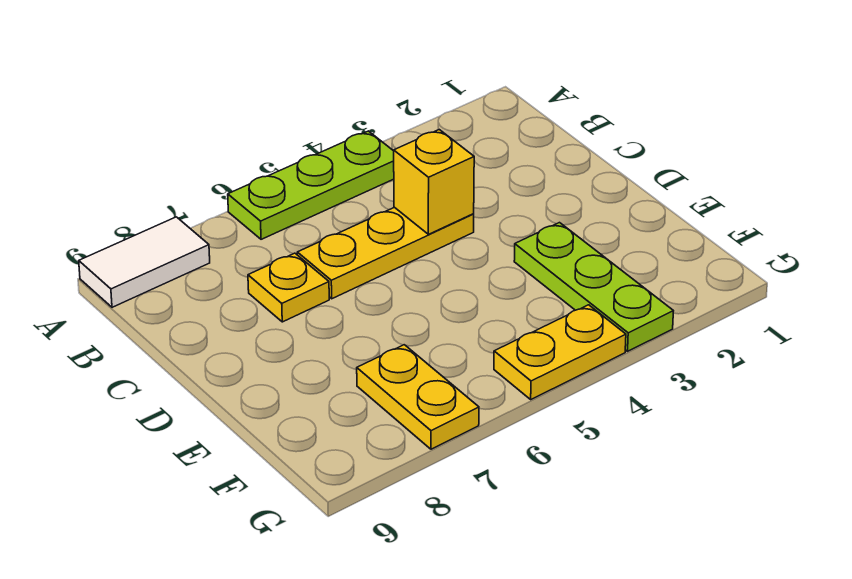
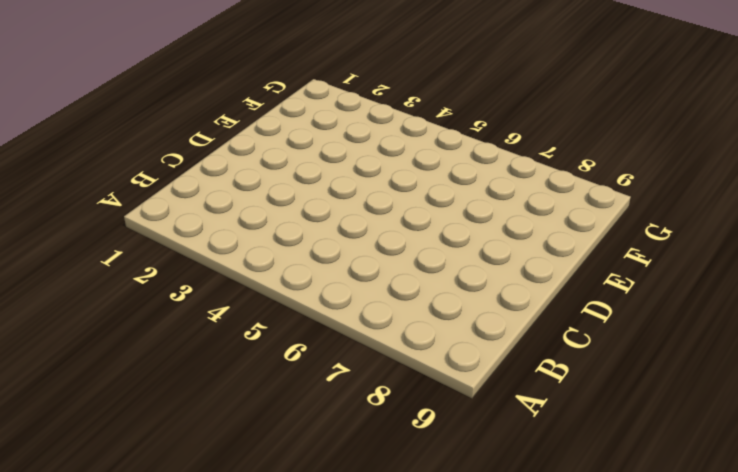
none -> lime plate A4:A6 level 1
none -> white tile A8:A9 level 1

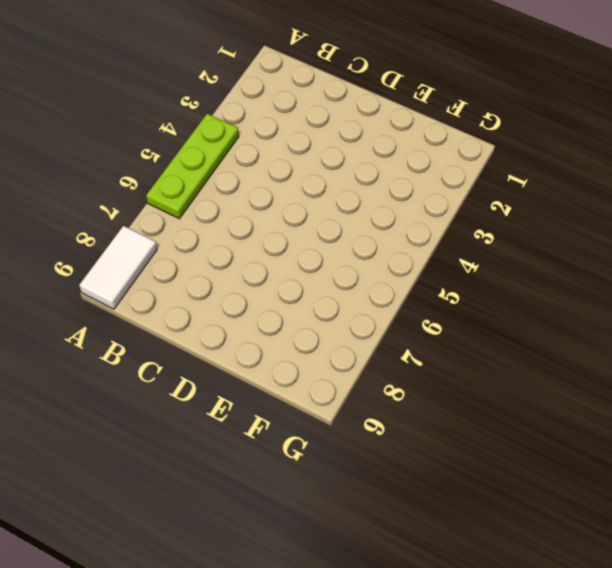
none -> yellow plate C4:C6 level 1
none -> yellow plate C7 level 1

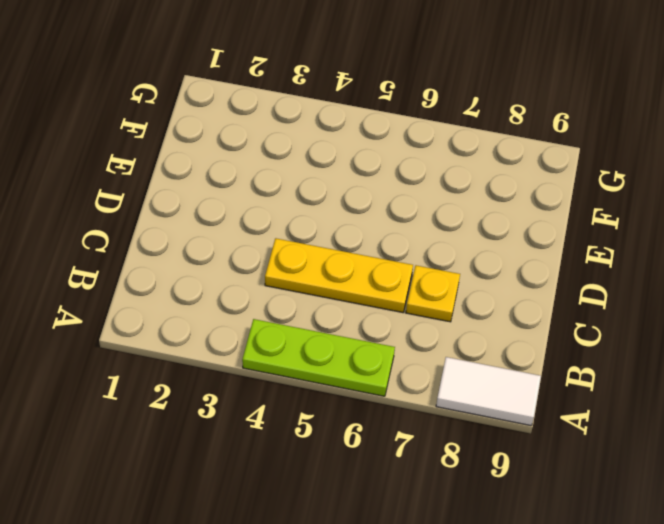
none -> lime plate E3:G3 level 1
none -> yellow plate F7:G7 level 1

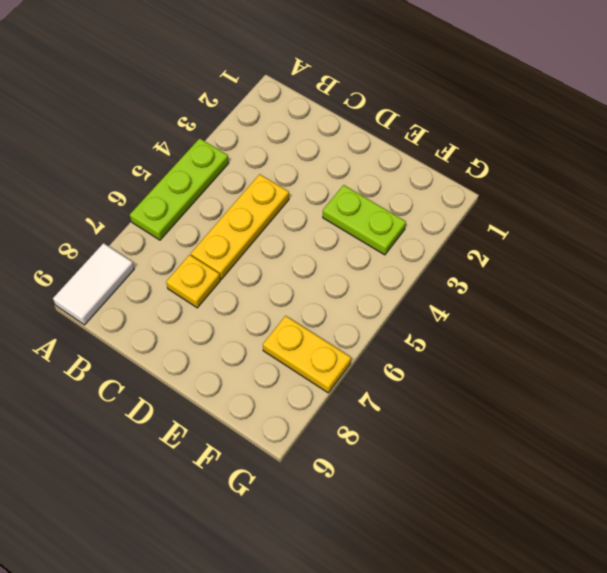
lime plate E3:F3 level 1 -> lime plate E3:G3 level 1
none -> yellow plate G4:G5 level 1
none -> yellow brick C4 level 2

